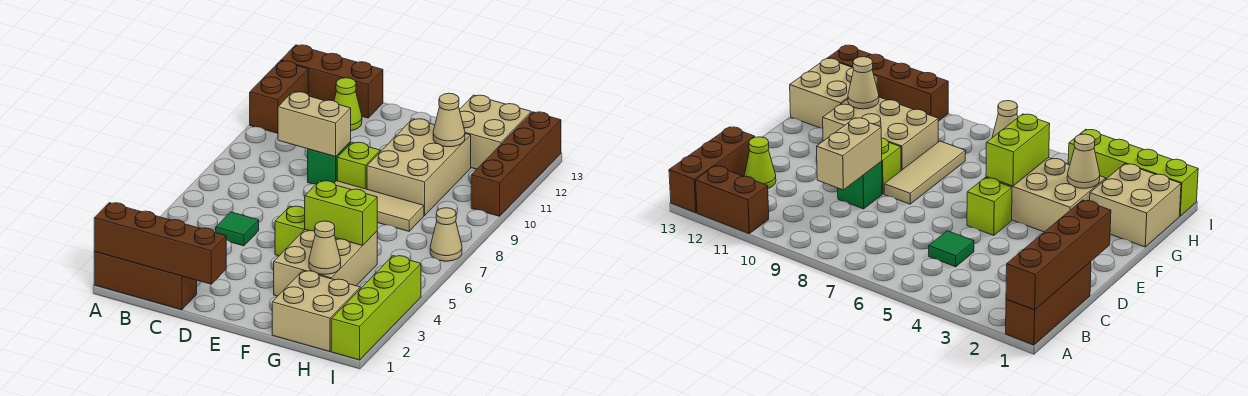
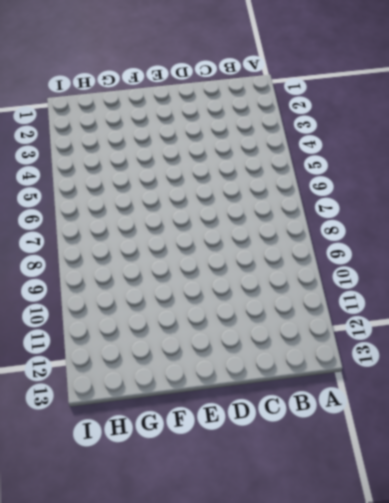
none -> brown brick A1:C1 level 1
none -> brown brick A11:A12 level 1
none -> brown brick A13:C13 level 1

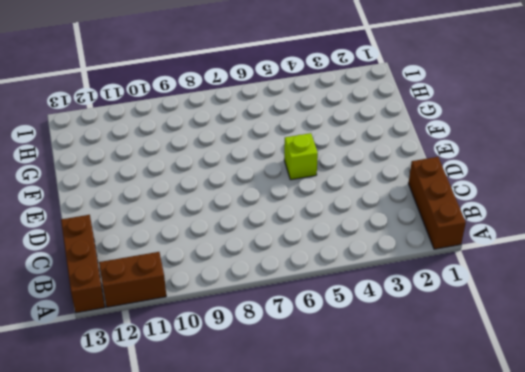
none -> green tile C5 level 1
none -> lime cone C12 level 1
none -> green brick D9 level 1

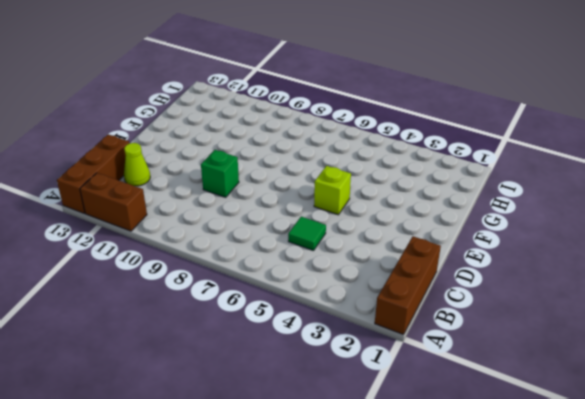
none -> tan tile E8:G8 level 1
none -> lime brick E9 level 1
none -> tan brick F3:G5 level 1

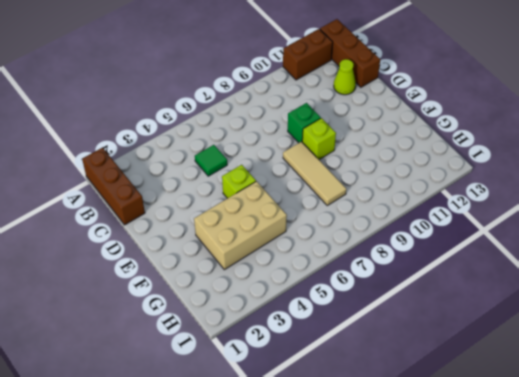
none -> tan brick F9:G11 level 1
none -> tan brick G1:H2 level 1
none -> tan brick G12:H13 level 1

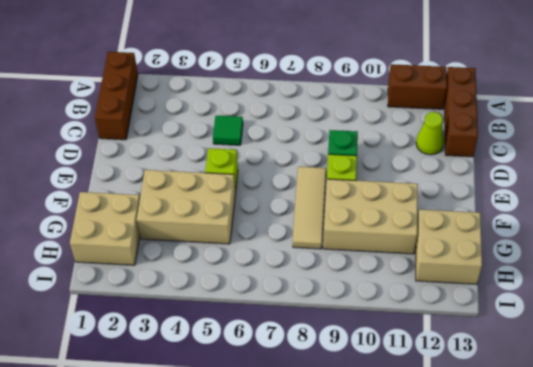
none -> lime brick I1:I4 level 1
none -> tan cone I7 level 1
none -> brown brick I10:I13 level 1

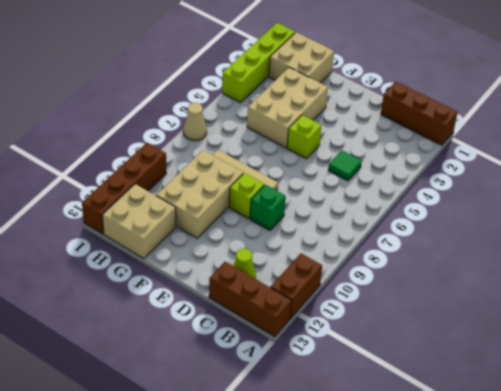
none -> brown brick A1:D1 level 2
none -> tan brick C9:D9 level 2
none -> lime brick F5:G5 level 2

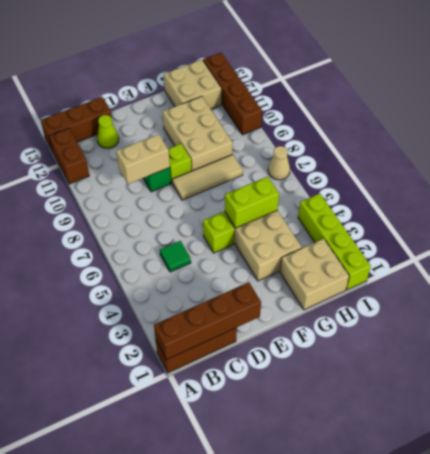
none -> tan cone G3 level 2
none -> tan cone G11 level 2

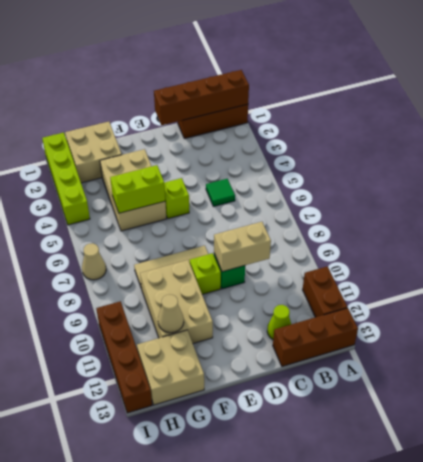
none -> tan cone G3 level 2

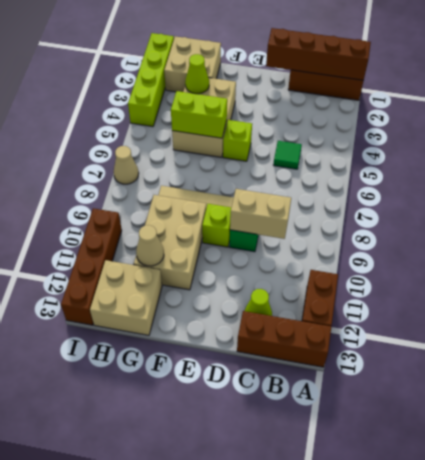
lime cone G3 level 2 -> tan cone G3 level 2

